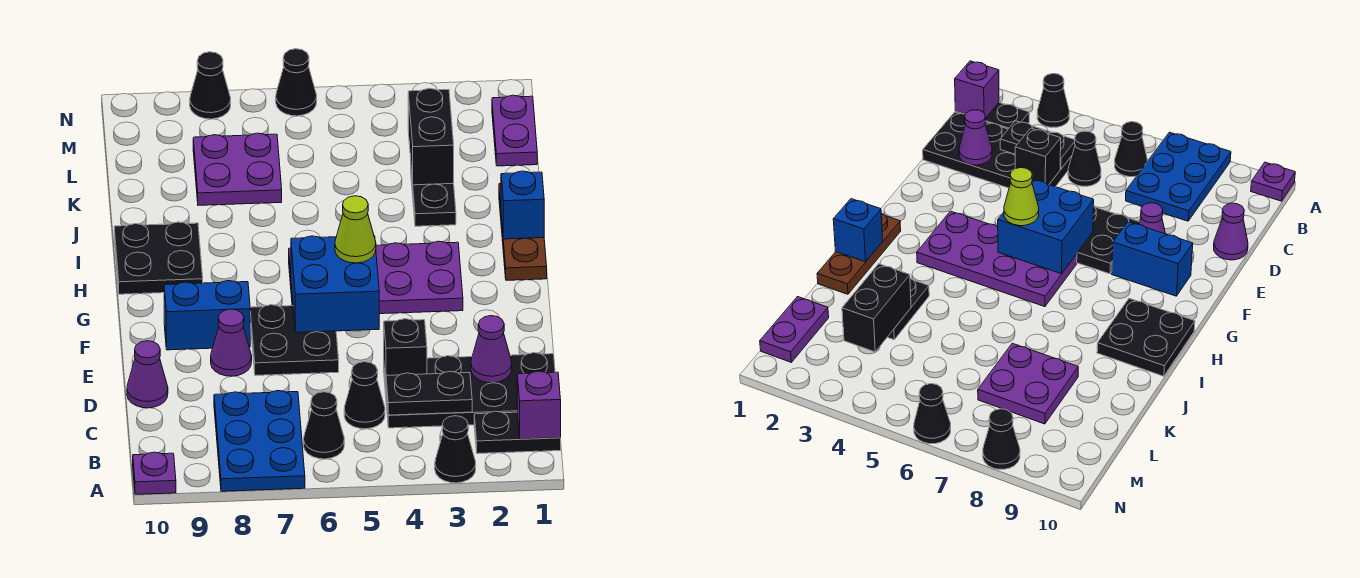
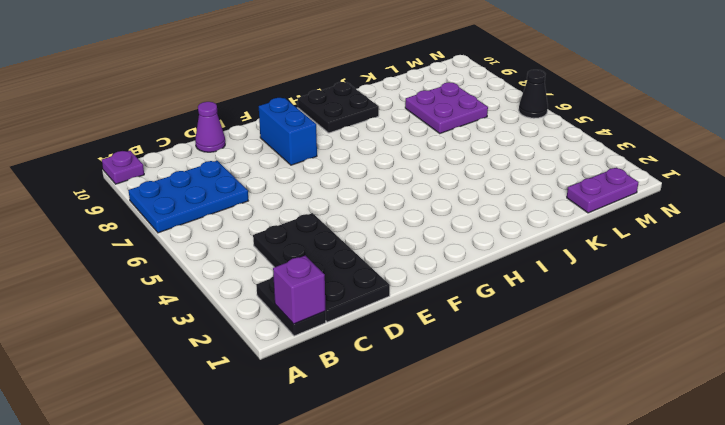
none -> black cone A3 level 1
none -> black cone B6 level 1
none -> black cone C5 level 1

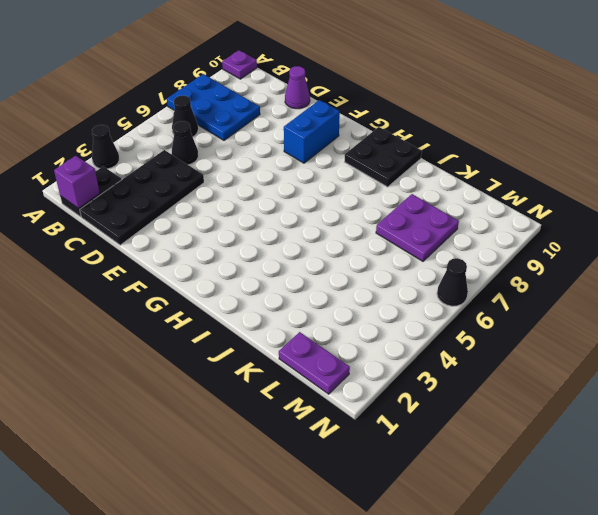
none -> black plate E6:F7 level 1
none -> purple cone E8 level 1
none -> purple plate G3:H6 level 1

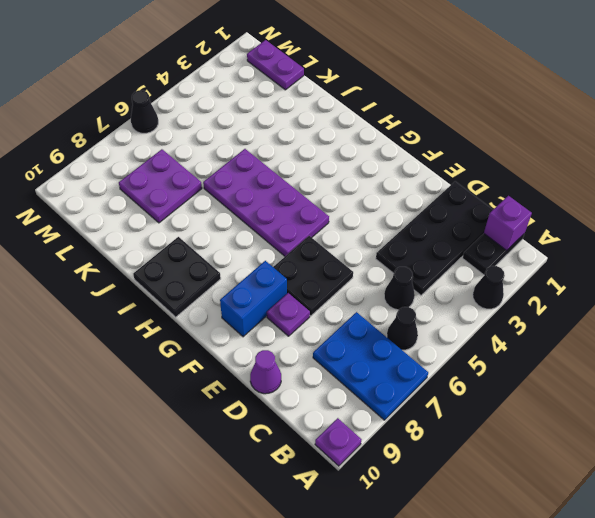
purple plate E8 level 1 -> purple cone E8 level 1
purple plate G5:J6 level 1 -> purple plate G3:H6 level 1
none -> brown plate H1:J1 level 1
none -> black plate J3:K3 level 1
none -> black cone N8 level 1

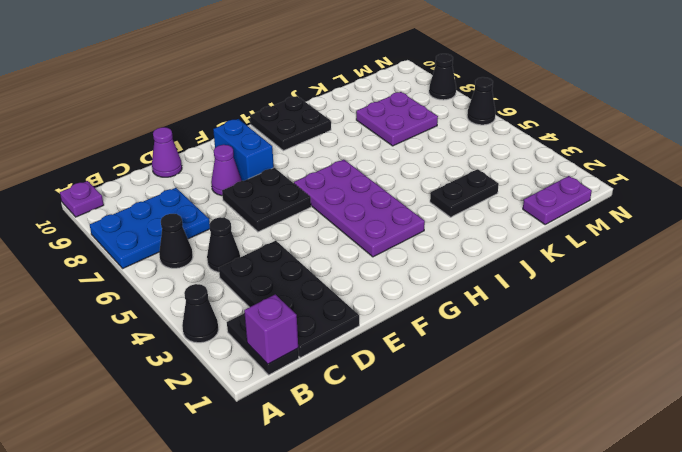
none -> brown plate H1:J1 level 1
none -> black plate C3:C4 level 2
none -> purple cone D2 level 2

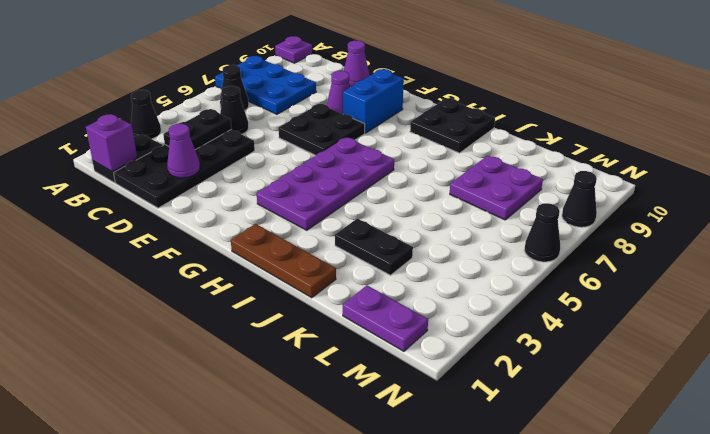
none -> black brick D4 level 2
none -> blue brick F5:G6 level 2
none -> blue brick I1 level 2

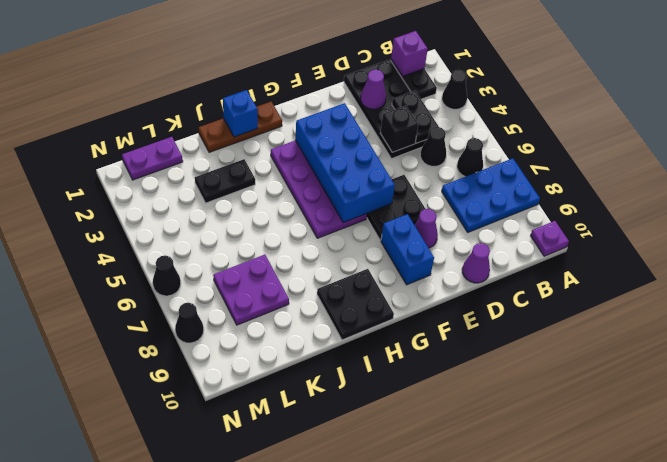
blue brick F3:G6 level 2 -> blue brick F5:G6 level 2
none -> black brick K3:L3 level 2
none -> lime cone G5 level 3

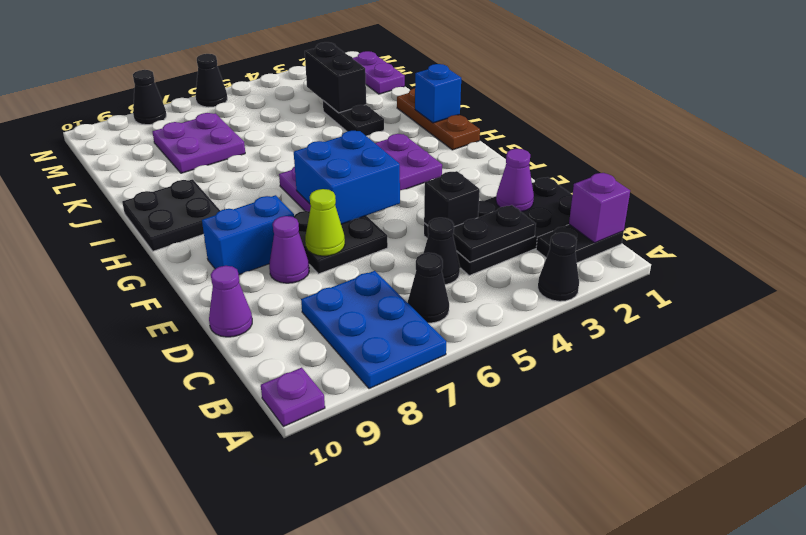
lime cone E7 level 2 -> lime cone G5 level 3

